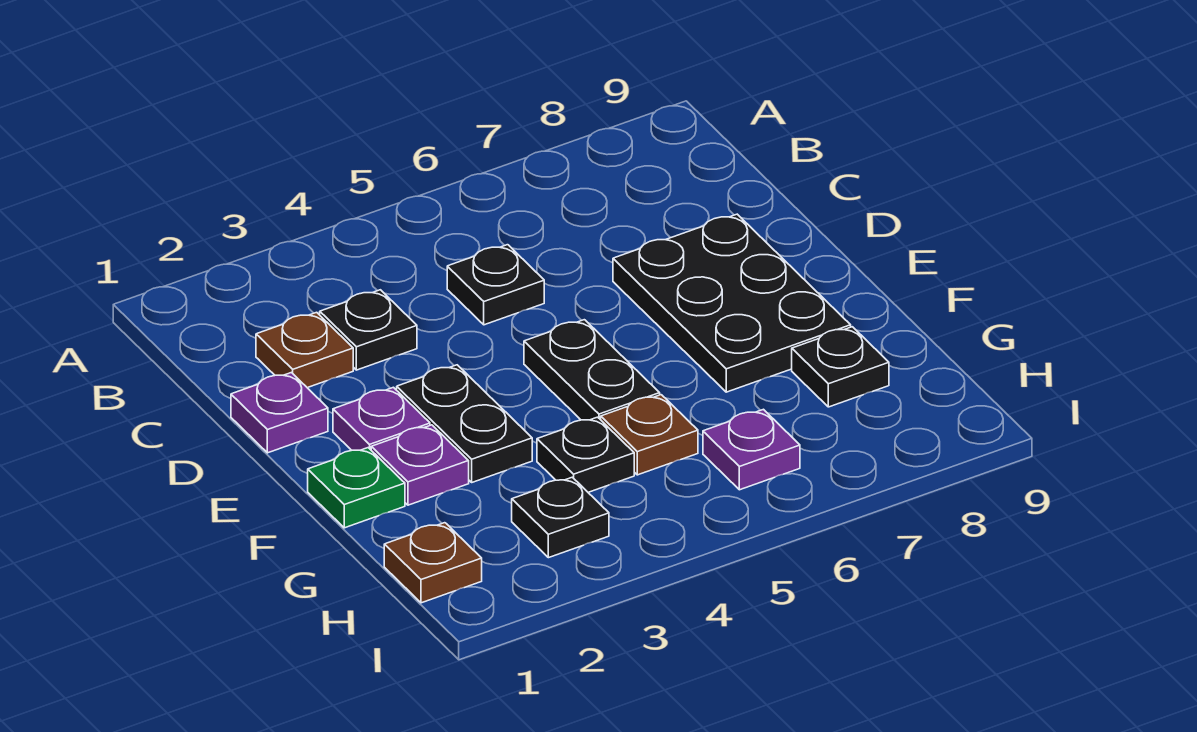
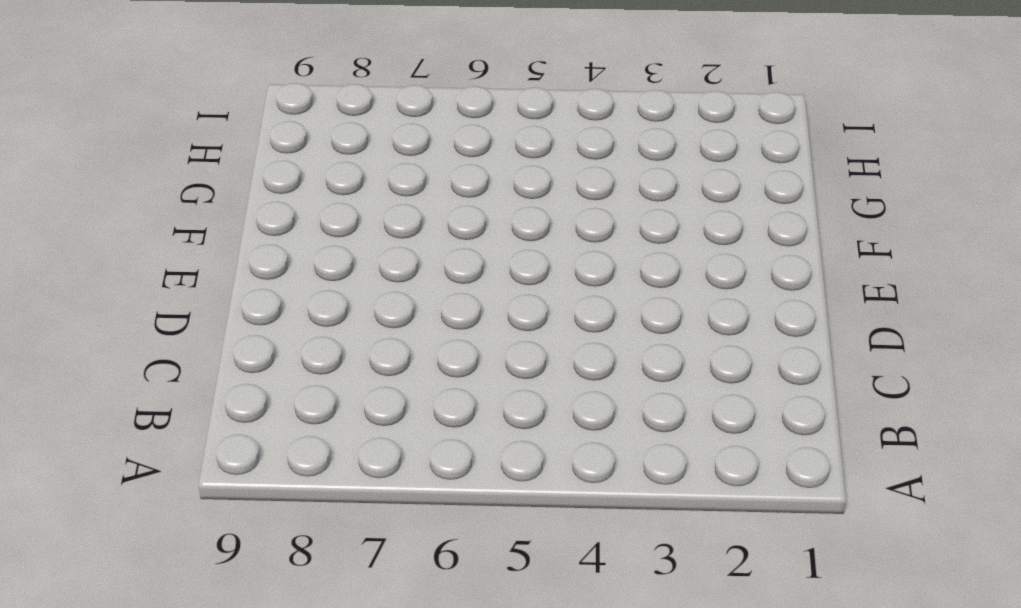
none -> brown plate C2 level 1
none -> black plate C3 level 1
none -> black plate C5 level 1

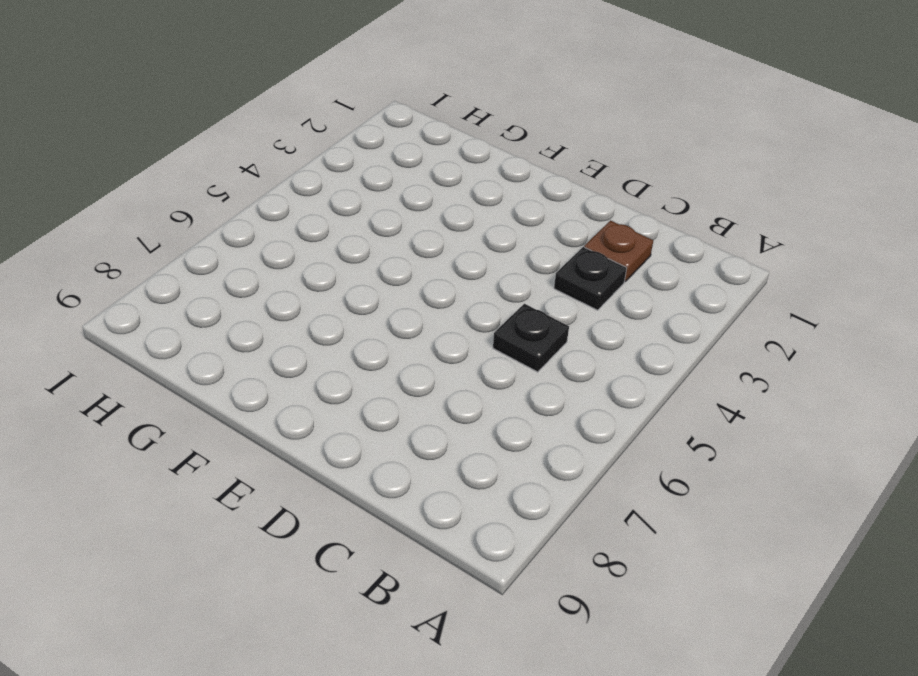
none -> purple plate D1 level 1
none -> black plate D7:F8 level 1
none -> purple plate E2 level 1

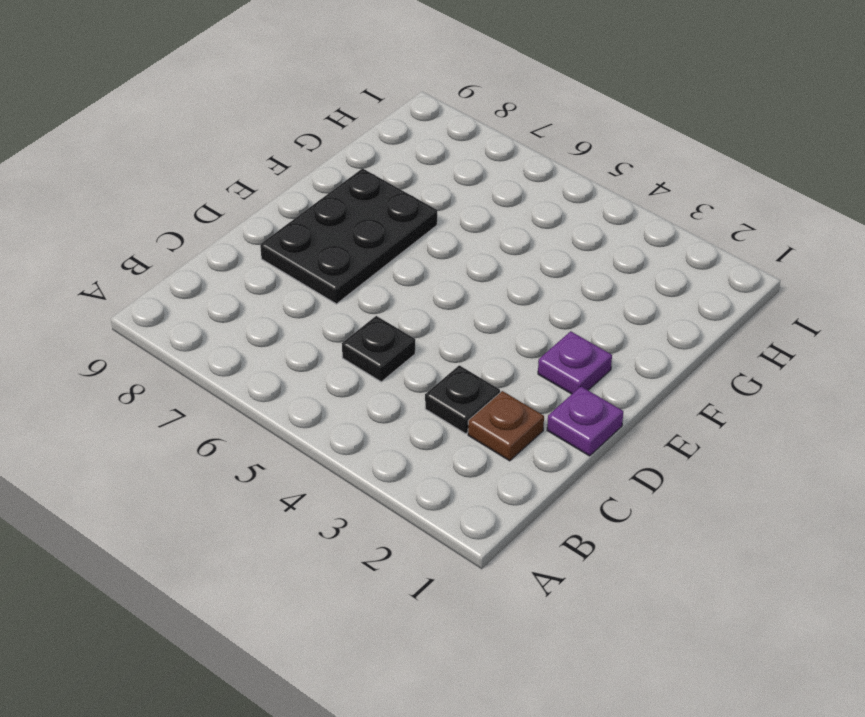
none -> black plate E3:F3 level 1
none -> black plate E5:F5 level 1
none -> green plate F1 level 1

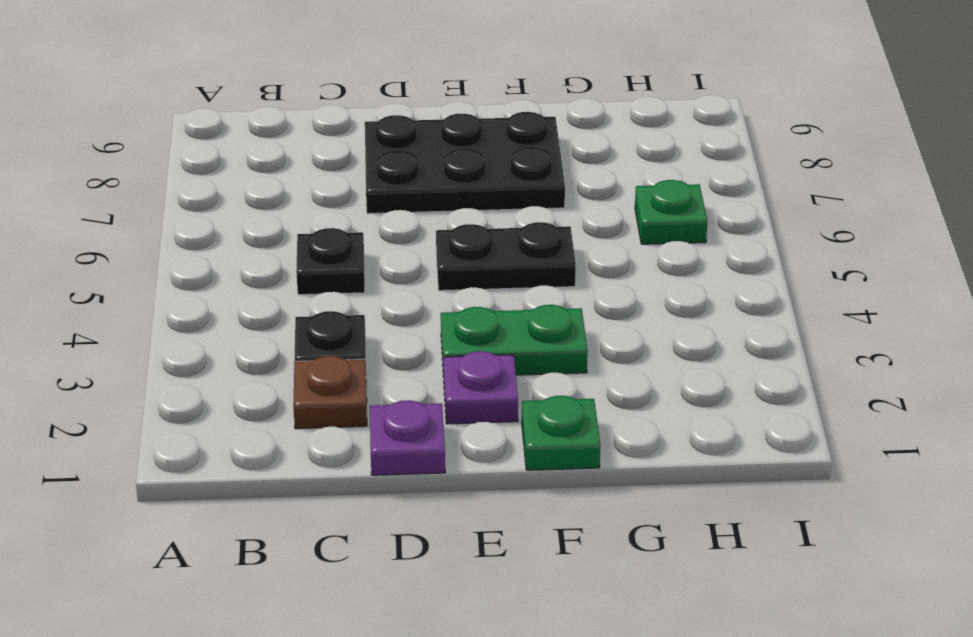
green plate E3:F3 level 1 -> black plate E3:F3 level 1
green plate H6 level 1 -> purple plate H6 level 1
none -> purple plate F2 level 1
none -> black plate G4 level 1
none -> brown plate G5 level 1

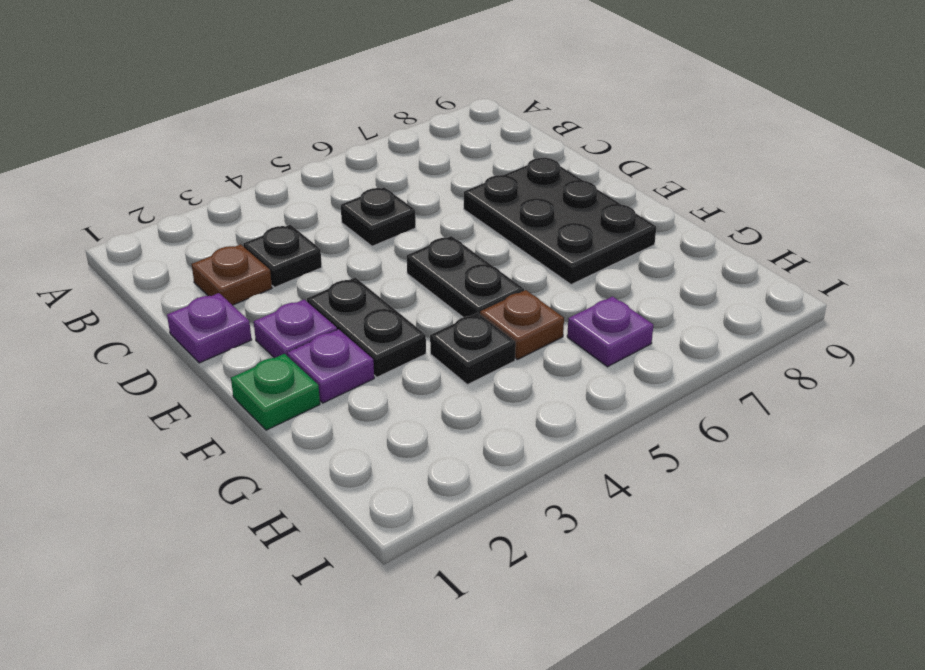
none -> black plate G8 level 1
none -> brown plate H1 level 1
none -> black plate H3 level 1

